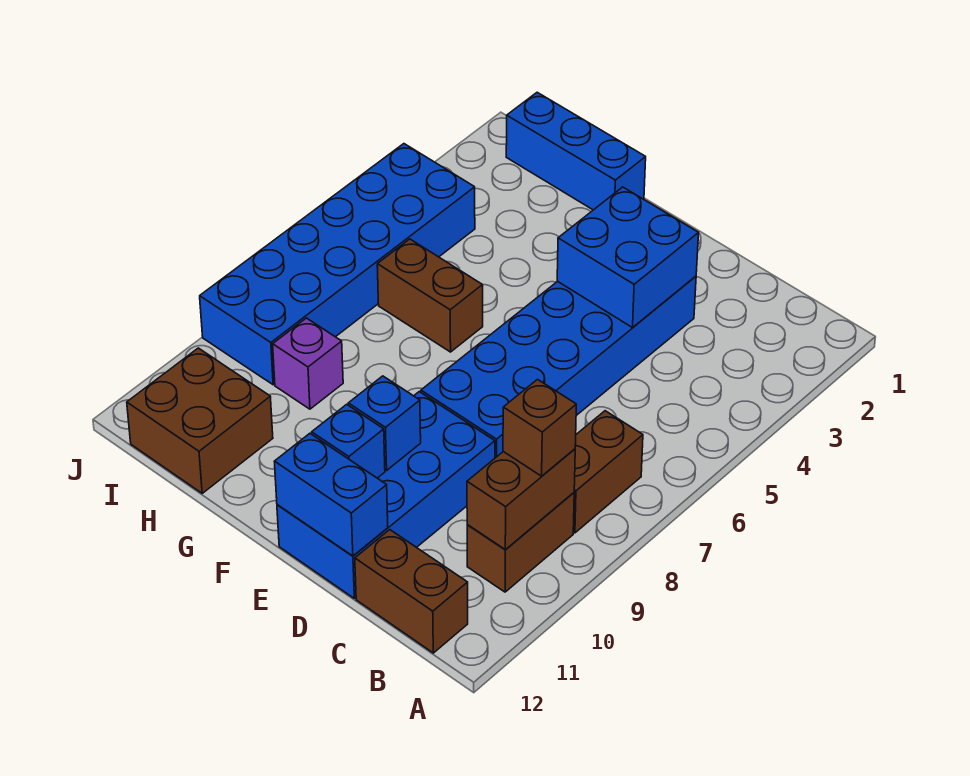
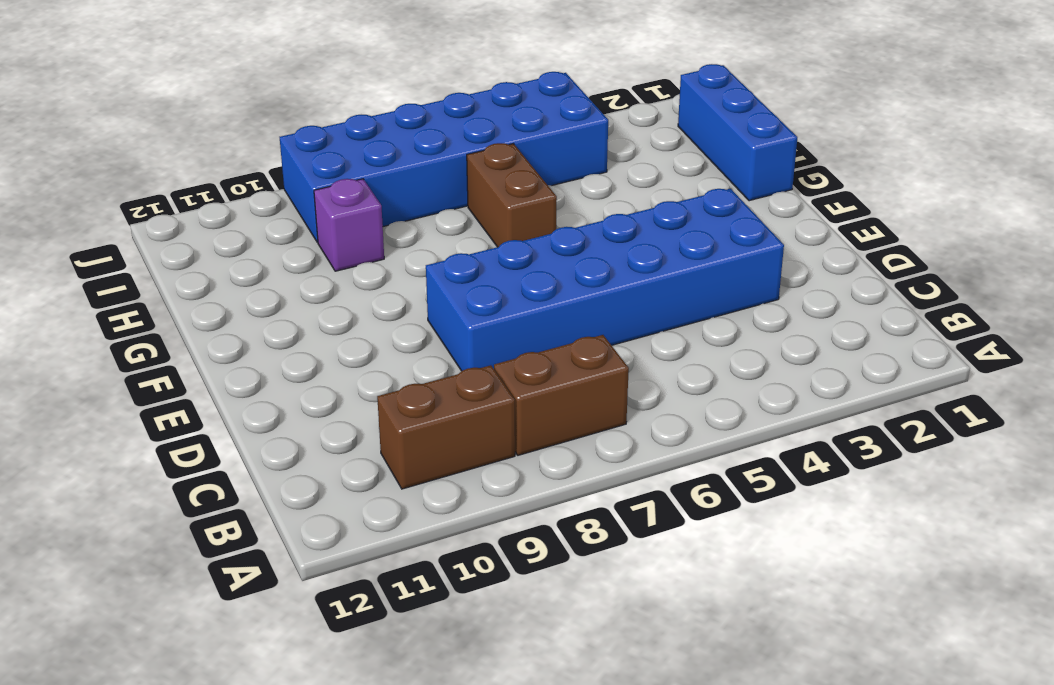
none -> brown brick B12:C12 level 1
none -> blue brick D9:E12 level 1
none -> brown brick H11:I12 level 1

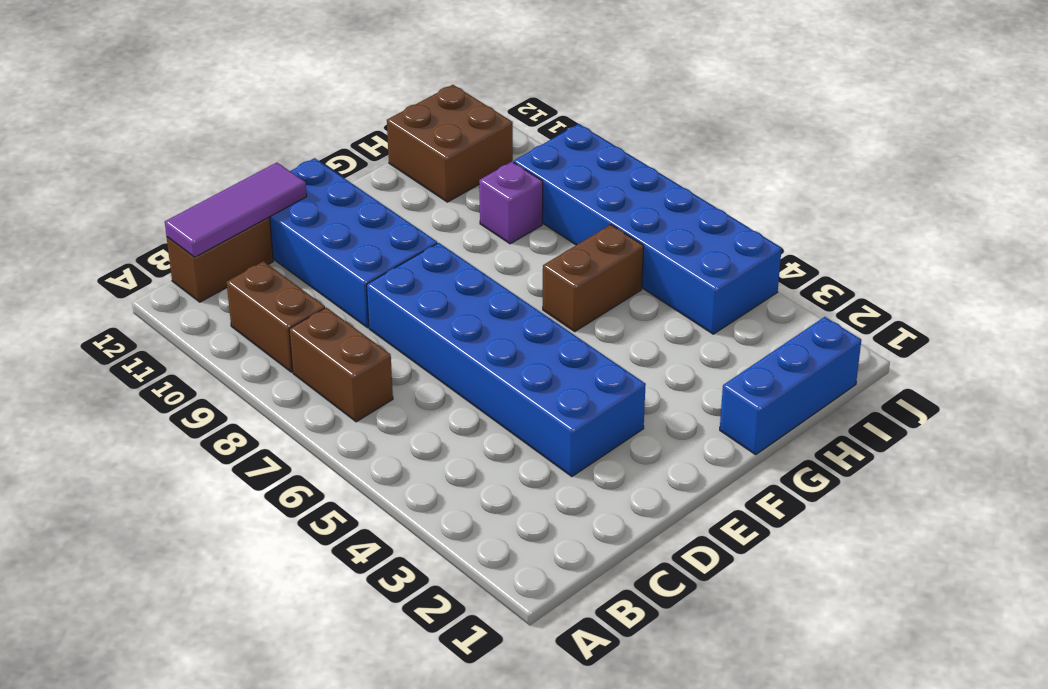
purple tile B12:D12 level 2 -> blue brick D12:E12 level 2
none -> brown brick B9:B10 level 2
none -> blue brick D3:E4 level 2
none -> blue brick E10 level 2

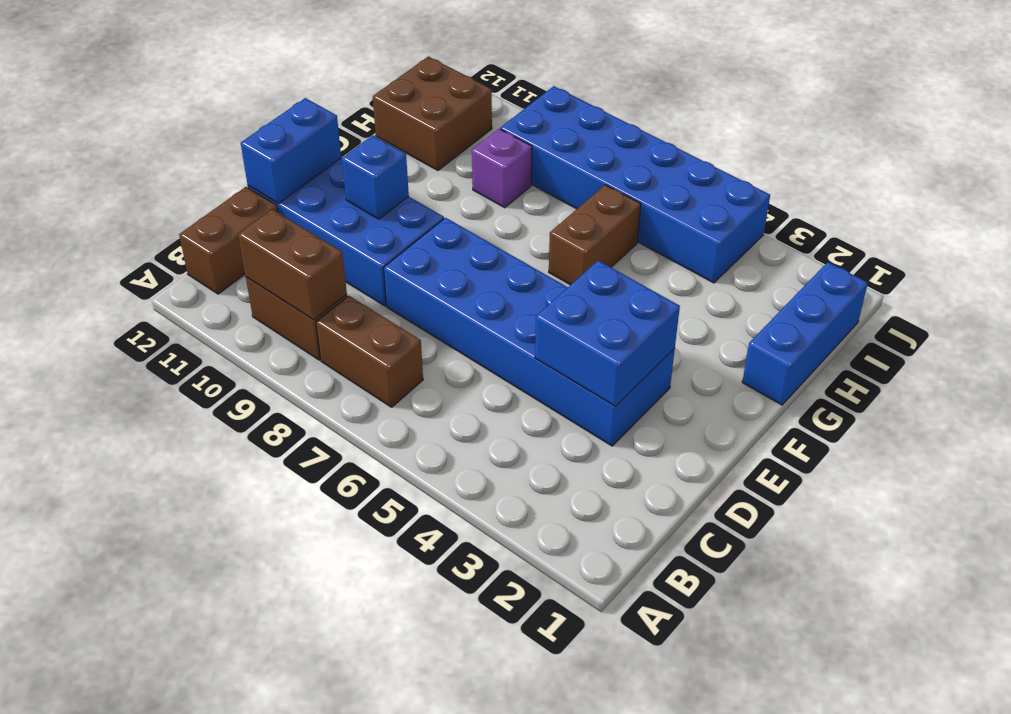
none -> blue brick E11 level 2
none -> brown brick B9 level 3

